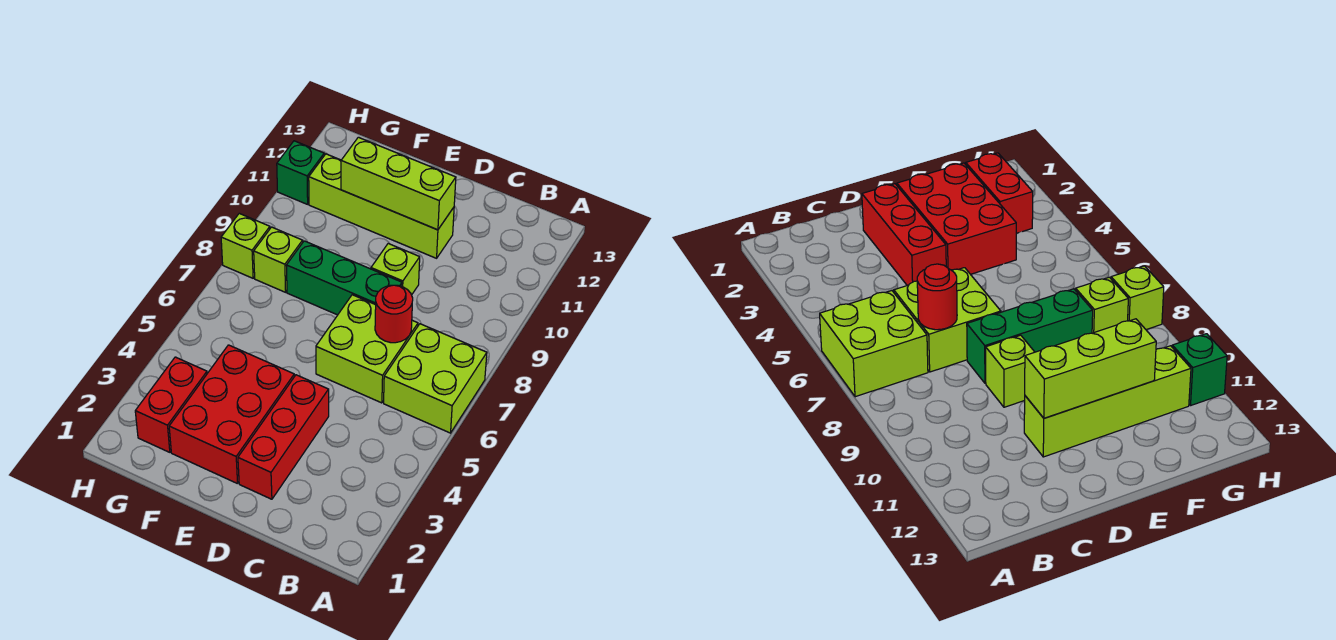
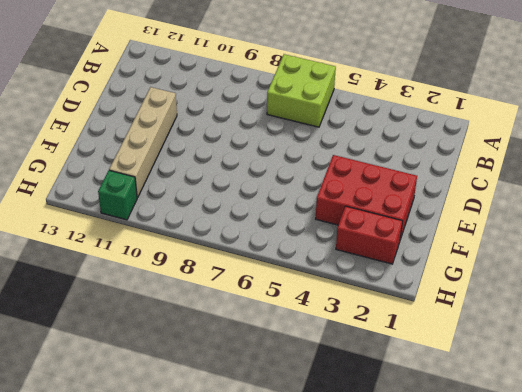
tan brick D11:G11 level 1 -> lime brick D11:G11 level 1
none -> lime brick C6:D7 level 1
none -> red brick D2:D4 level 1
none -> green brick D8:F8 level 1

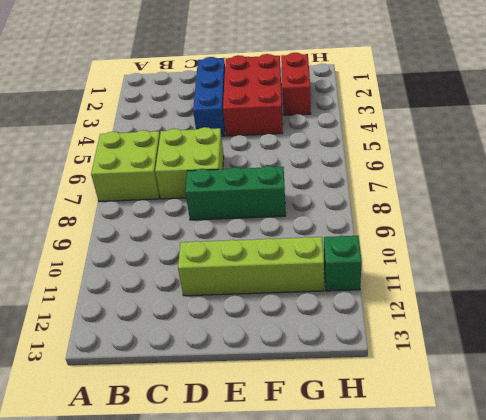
blue brick D2:D4 level 1 -> red brick D2:D4 level 1
none -> lime brick D9 level 1
none -> lime brick G8 level 1
none -> lime brick H8 level 1

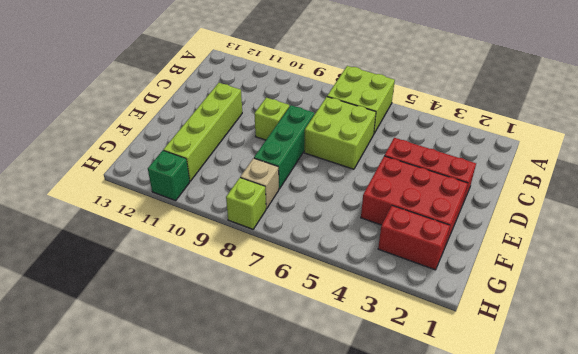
tan brick G8 level 1 -> lime brick G8 level 1
none -> red round brick C7 level 2
none -> lime brick D11:F11 level 2

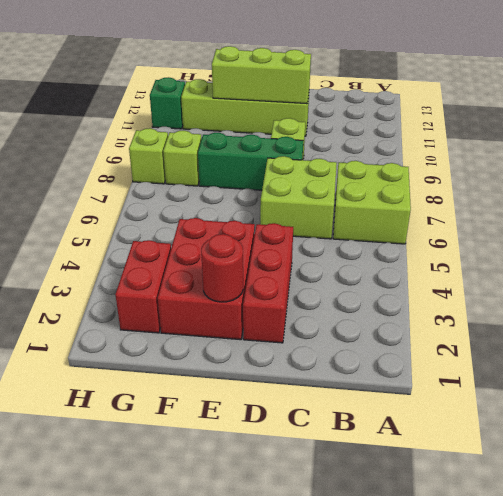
red round brick E2 level 2 -> red round brick C7 level 2

